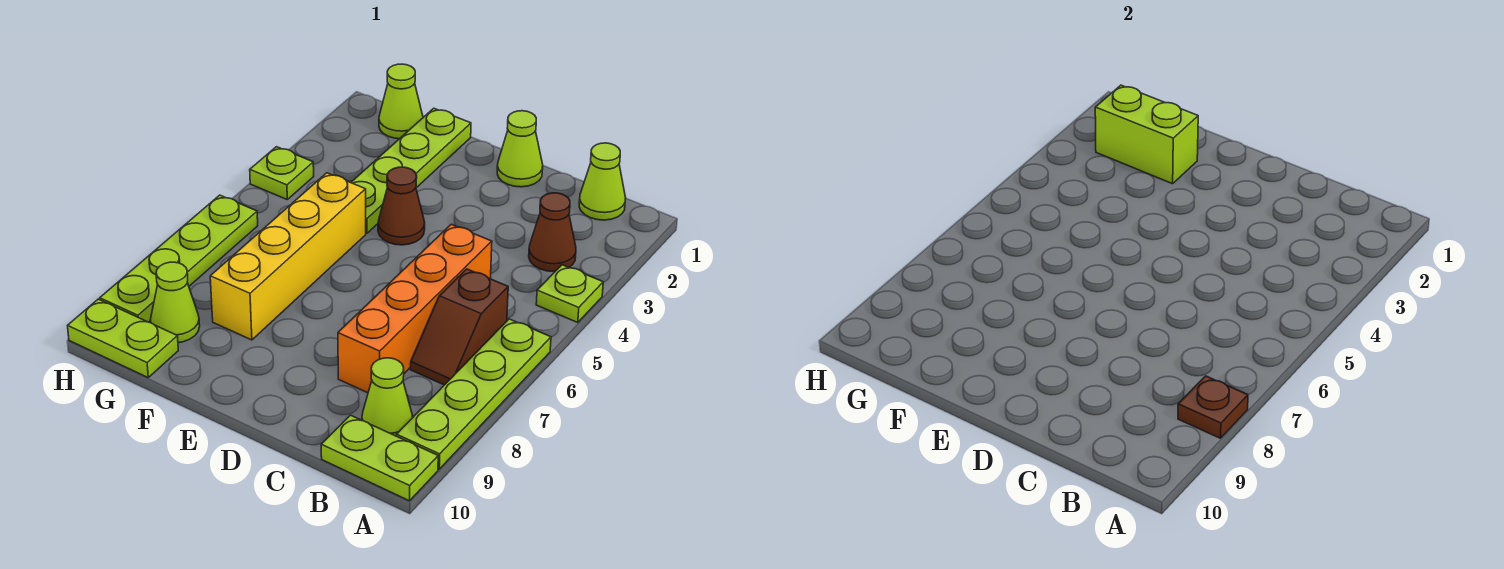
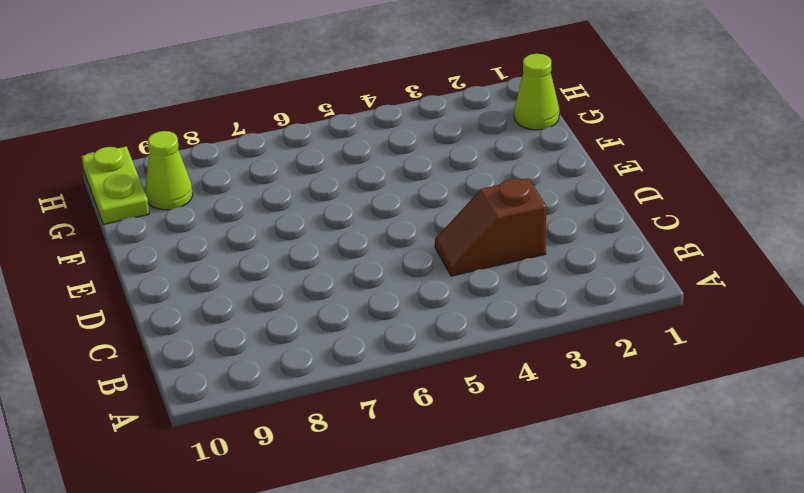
brown slope C3:C4 level 1 top 3 -> brown slope B6:B7 level 1 top 6
none -> lime plate A4 level 1
none -> lime plate A6:A9 level 1
none -> lime plate A10:B10 level 1

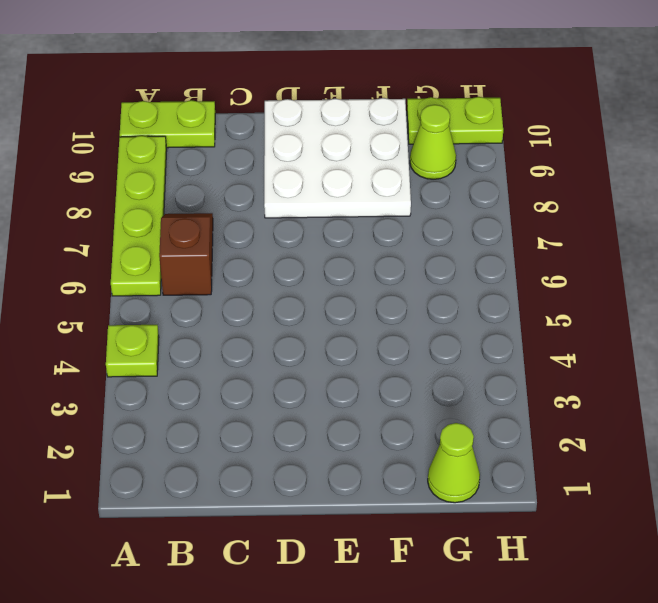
white plate D8:F10 level 1 -> yellow brick F5:F8 level 1
none -> lime cone B1 level 1
none -> brown cone B3 level 1
none -> lime cone B9 level 1

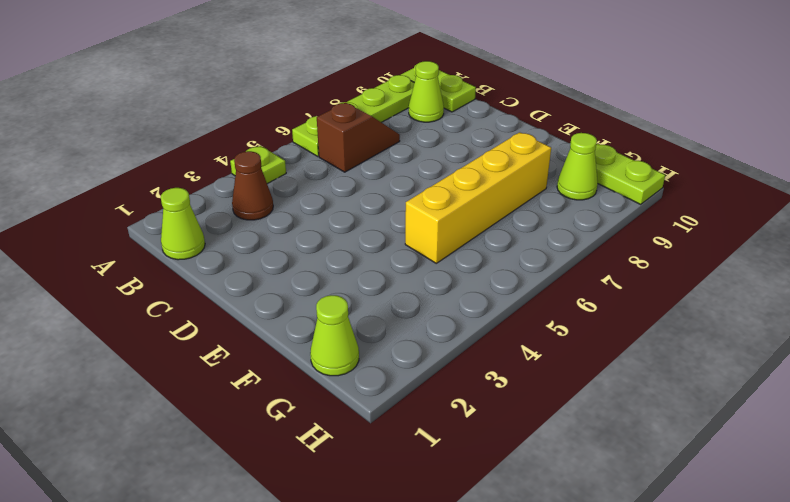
none -> orange brick C5:C8 level 1
none -> lime cone D1 level 1
none -> brown cone E4 level 1

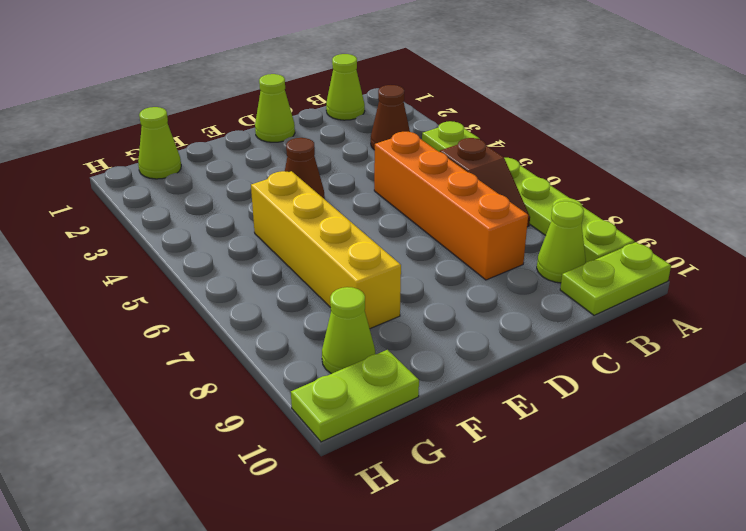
none -> lime plate F1:F4 level 1
none -> lime plate H4 level 1
none -> lime plate H6:H9 level 1

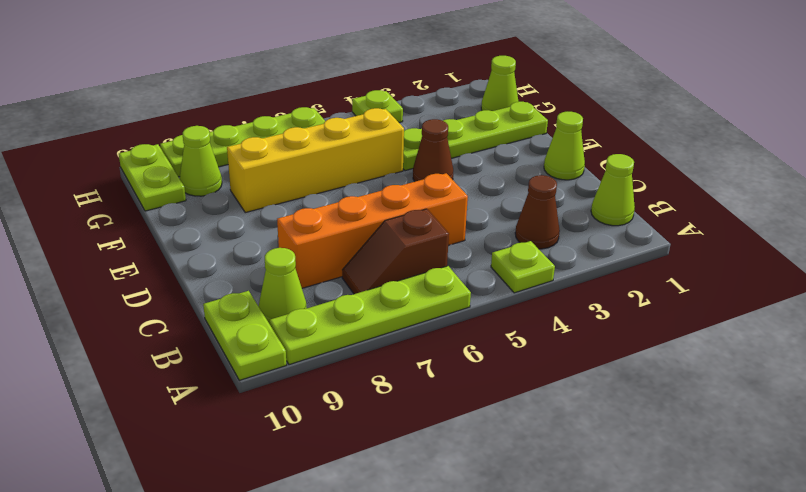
none -> brown plate A8 level 2
none -> lime brick F2:G2 level 2

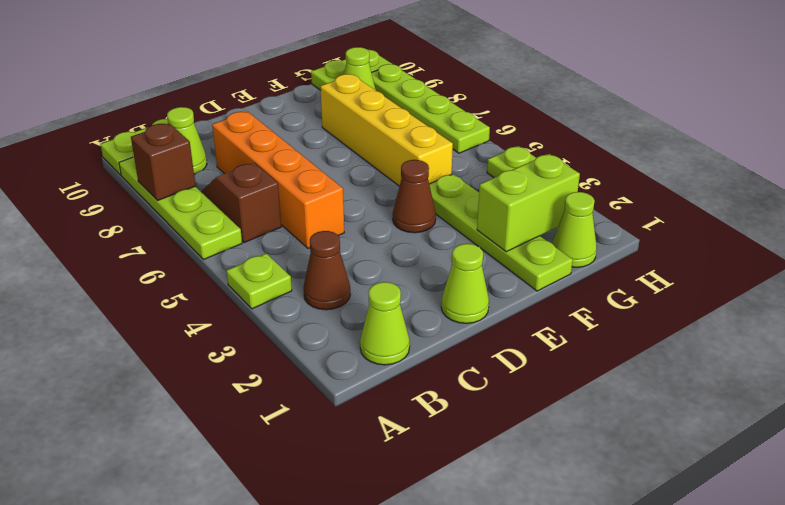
brown brick A8 level 2 -> brown plate A8 level 2

